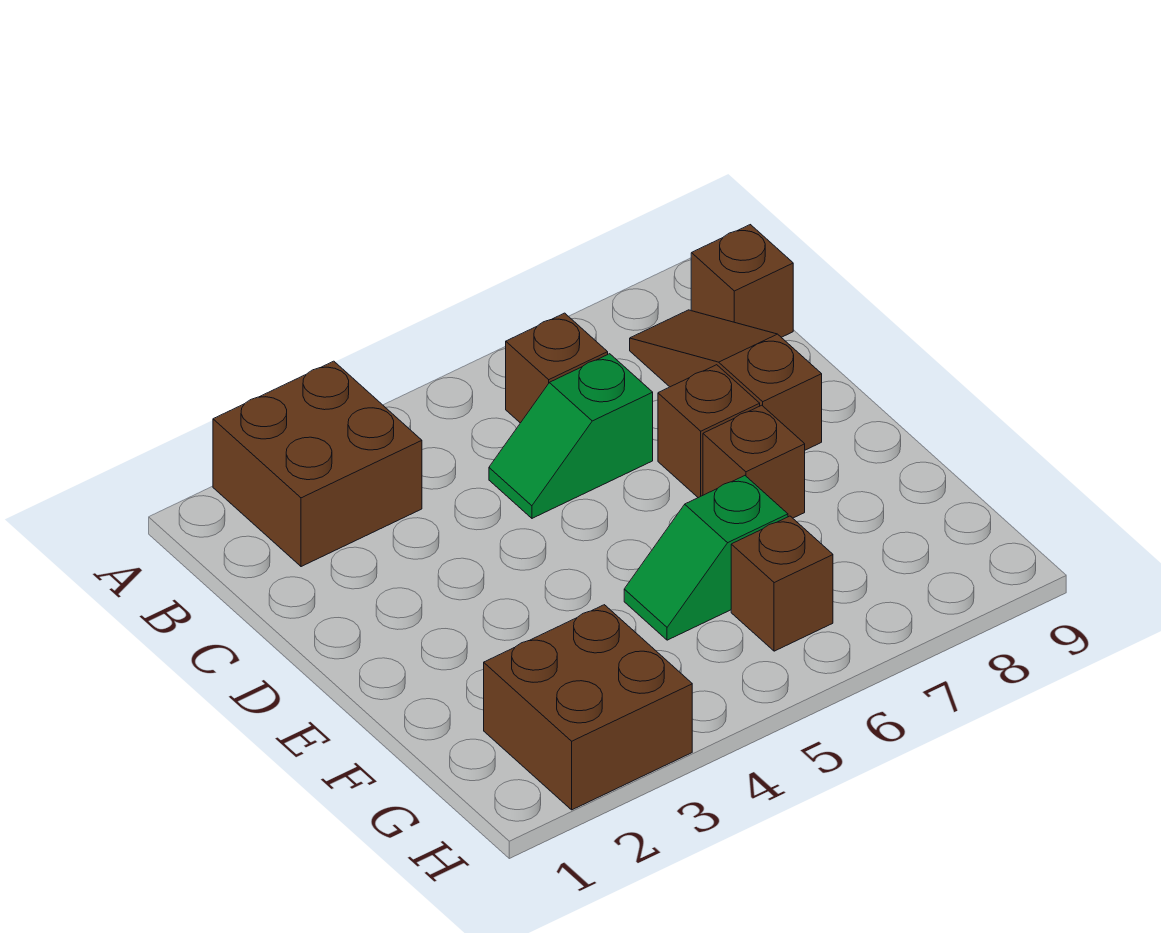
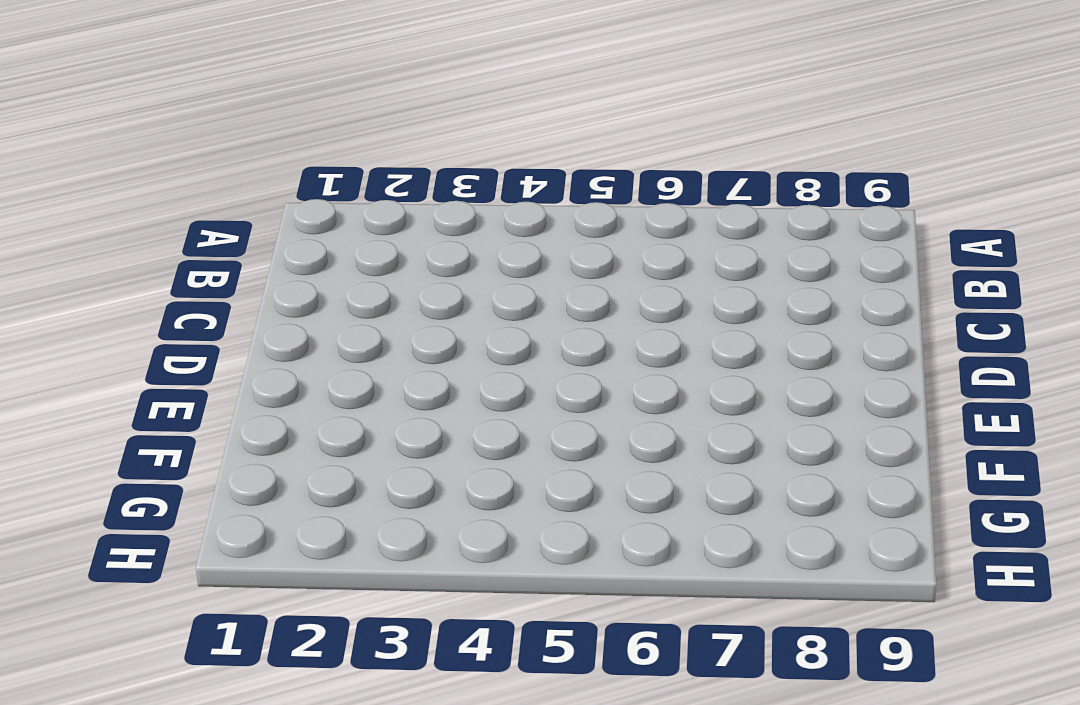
none -> brown brick A2:B3 level 1
none -> brown brick B6 level 1

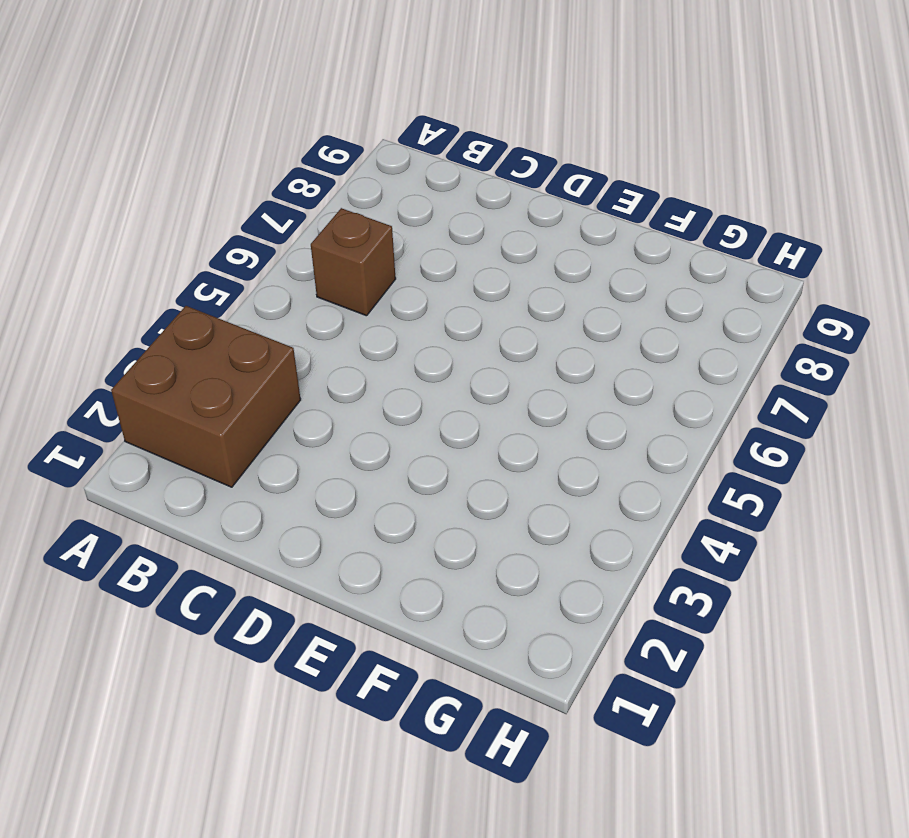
none -> brown slope B8:D8 level 1 top D
none -> brown brick B9 level 1

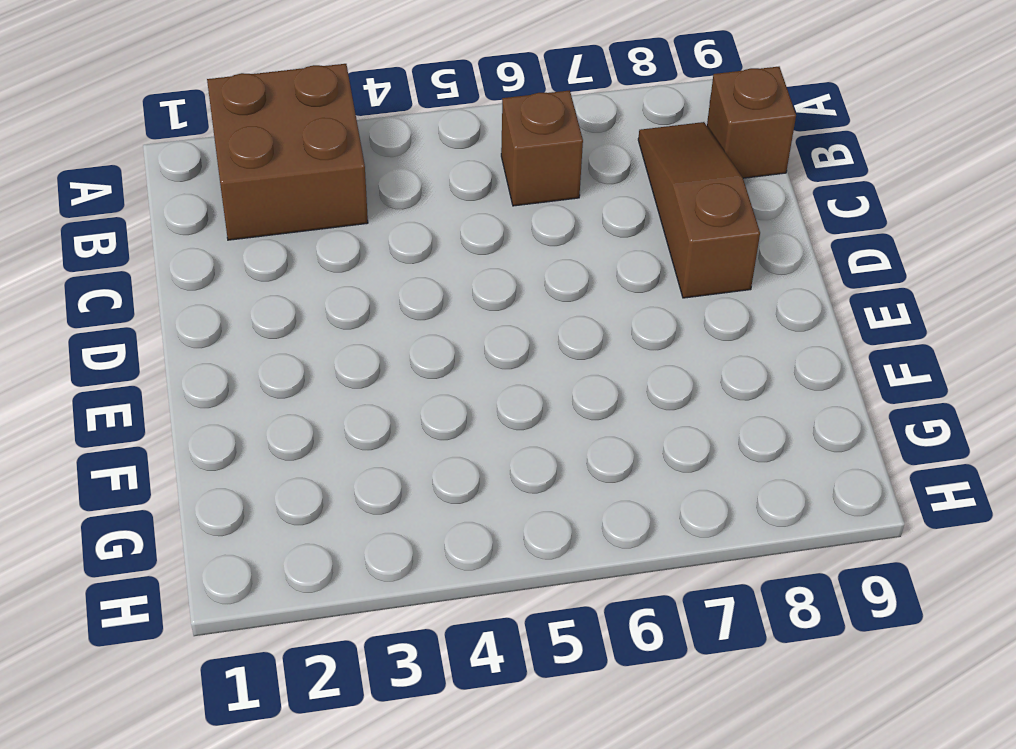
none -> green slope C5:C6 level 1 top 6
none -> brown brick D7 level 1

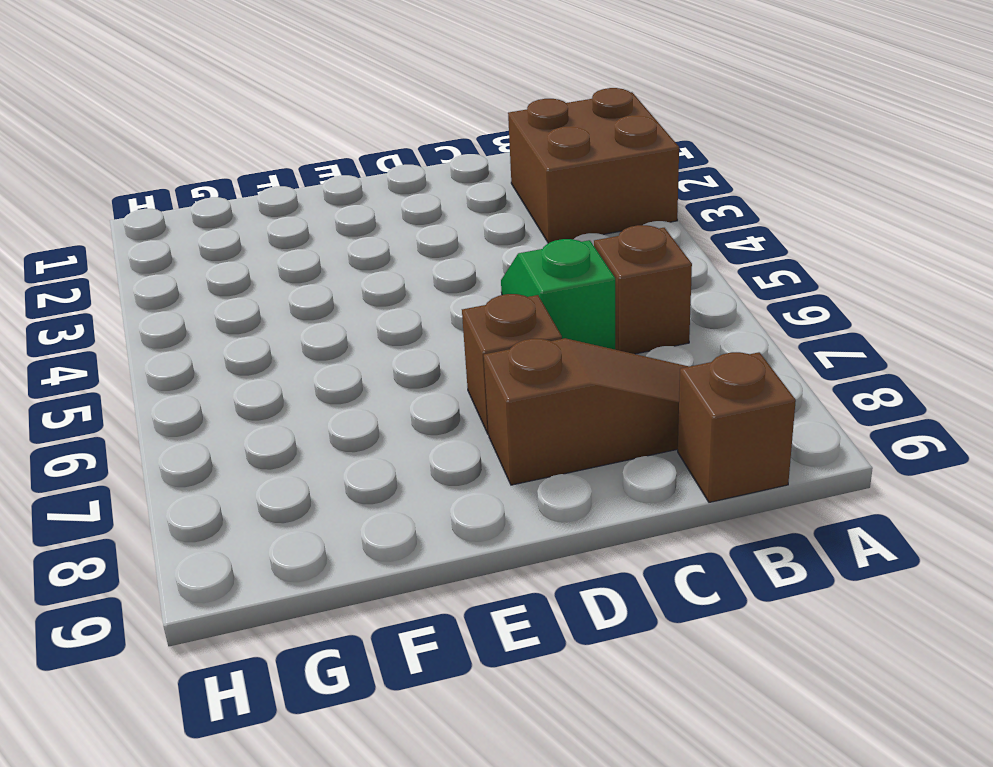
none -> brown brick E7 level 1
none -> green slope F5:F6 level 1 top 6

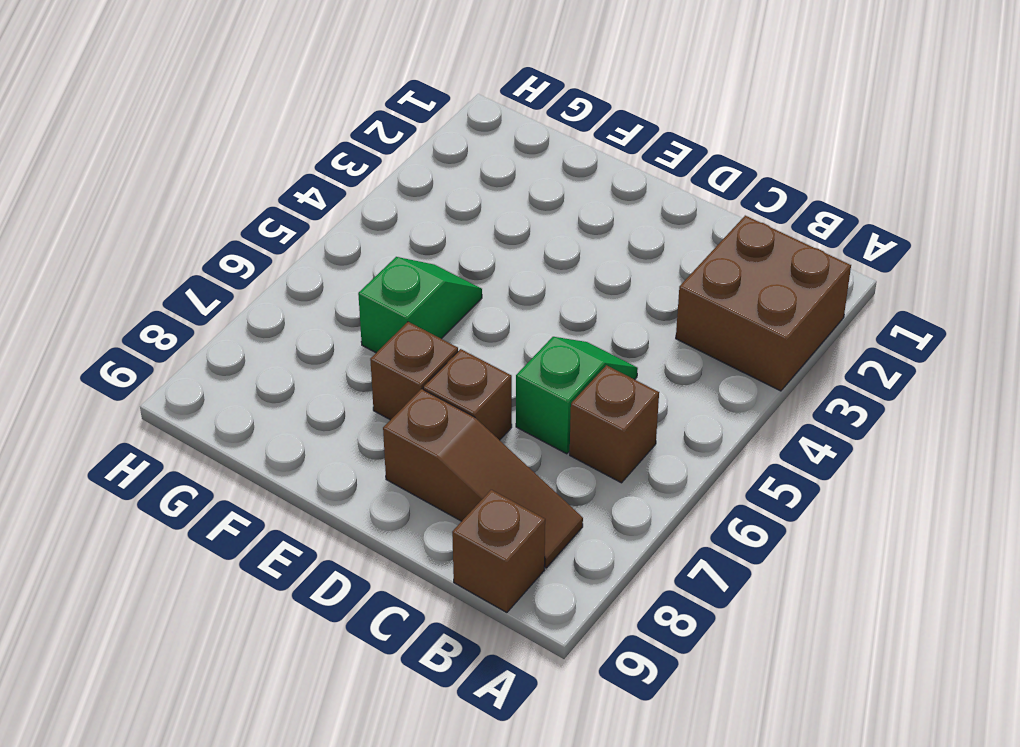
none -> brown brick G2:H3 level 1
none -> brown brick G6 level 1

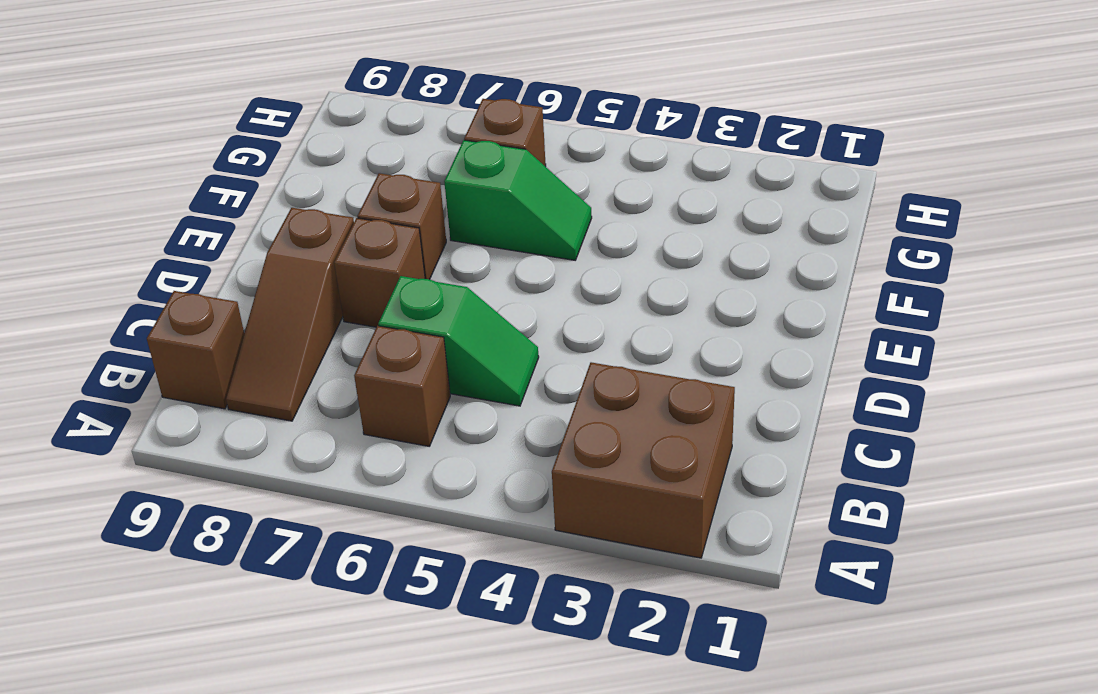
none -> brown brick G2:H3 level 1

